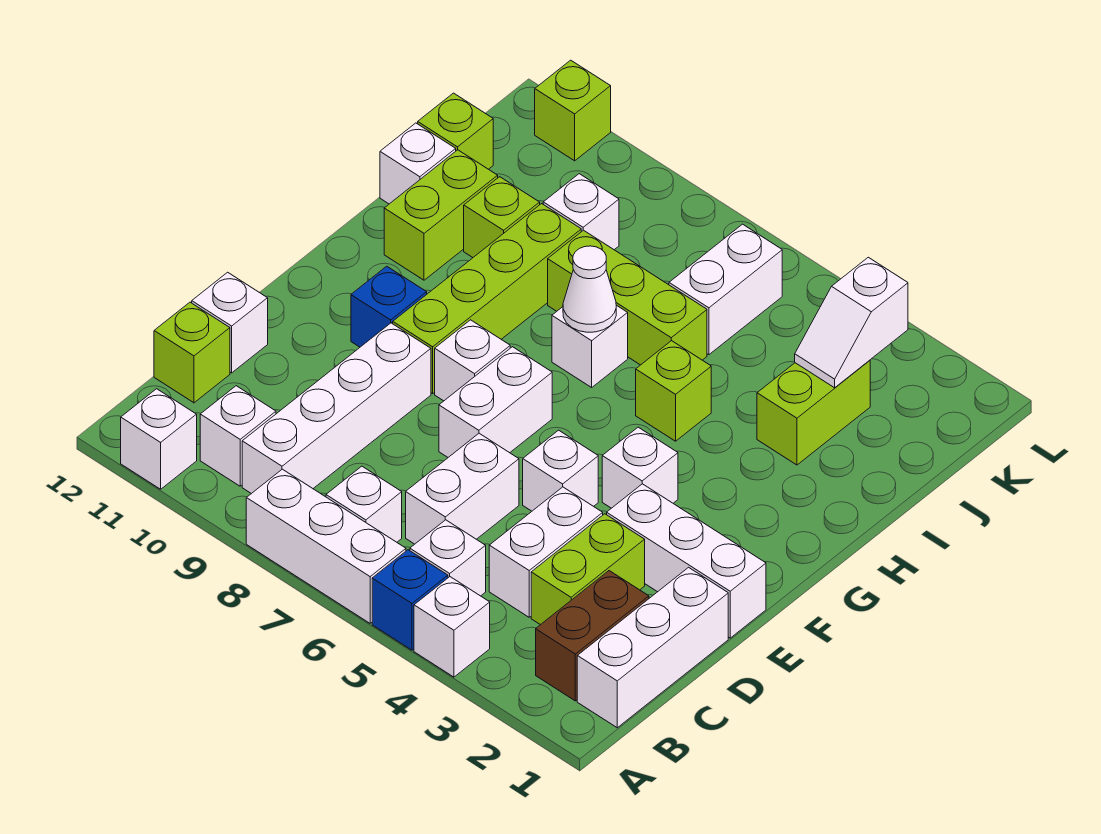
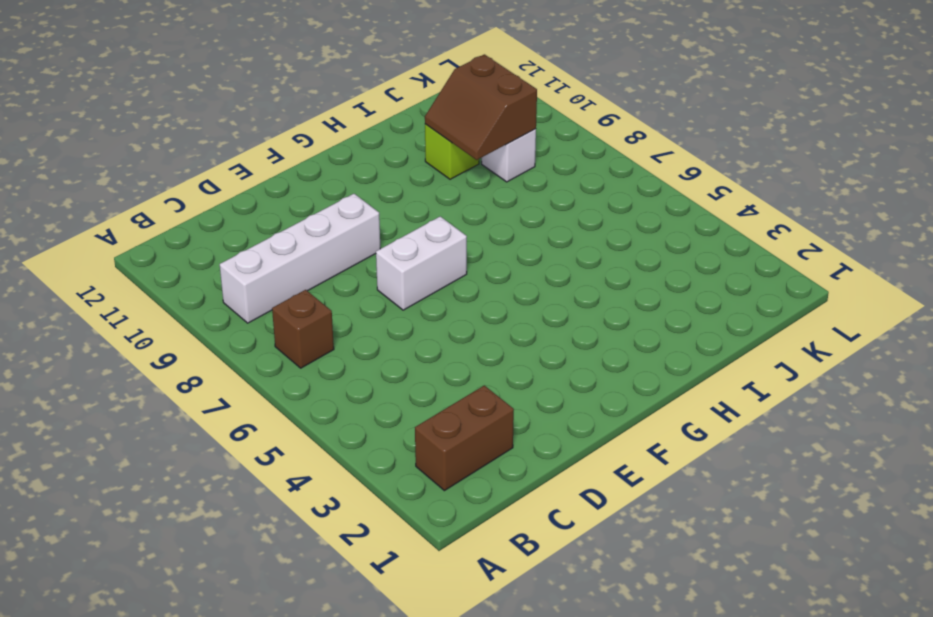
brown brick B7 level 1 -> white brick B7 level 1
brown slope I9:J10 level 2 top J -> none
none -> white brick A4 level 1
none -> blue brick A5 level 1
none -> white brick A6:A8 level 1
none -> white brick A11 level 1

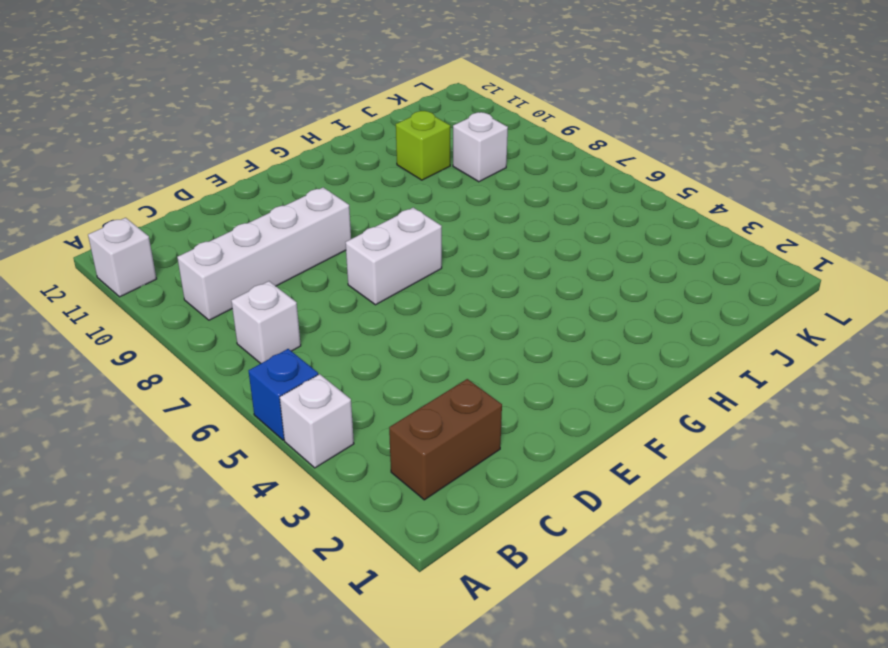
none -> white brick A6:A8 level 1
none -> white brick B1:D1 level 1
none -> white brick B5 level 1
none -> white brick B10 level 1

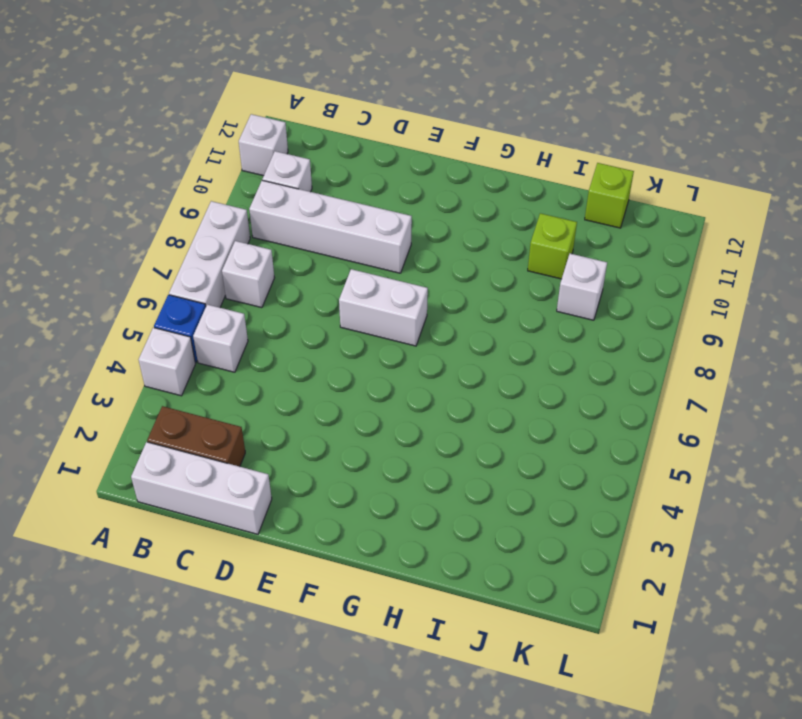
none -> lime brick C3:D3 level 1
none -> white brick C4:D4 level 1
none -> white brick C6:D6 level 1
none -> lime brick C12 level 1

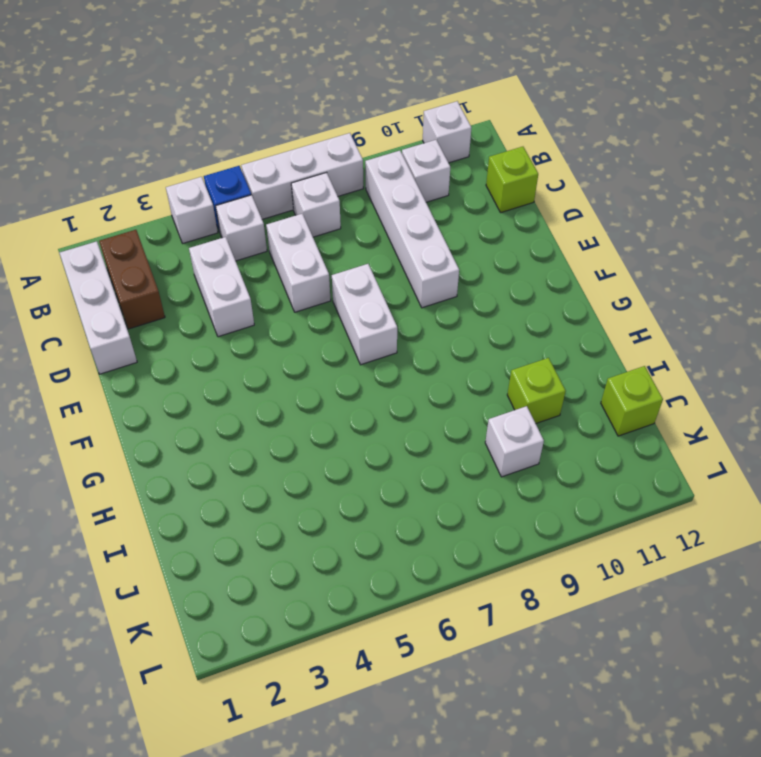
none -> lime brick C3:D3 level 1
none -> white brick D12 level 1
none -> white brick E1:E3 level 1
none -> white brick E5 level 1

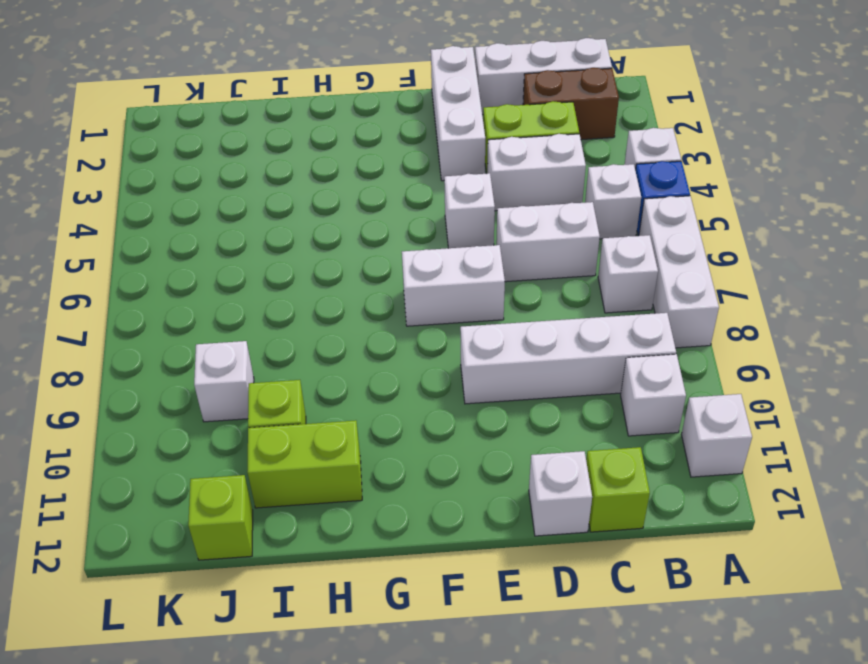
none -> white brick F4 level 1
none -> white brick F8 level 1
none -> lime brick F9:I9 level 1
none -> blue brick F10 level 1

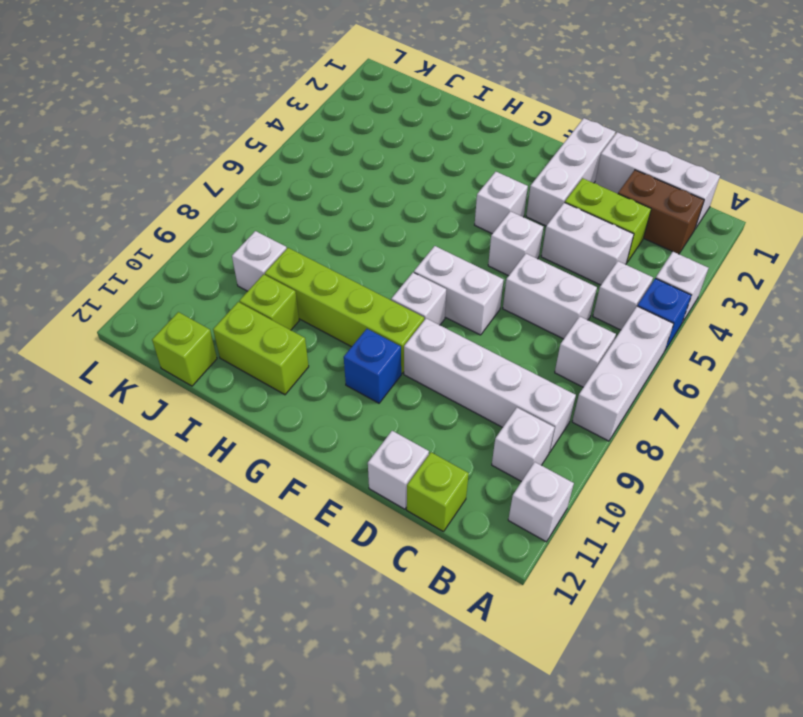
none -> lime brick H5 level 1
none -> white brick H7 level 1
none -> lime brick I3:J3 level 1
none -> lime brick I6:I8 level 1

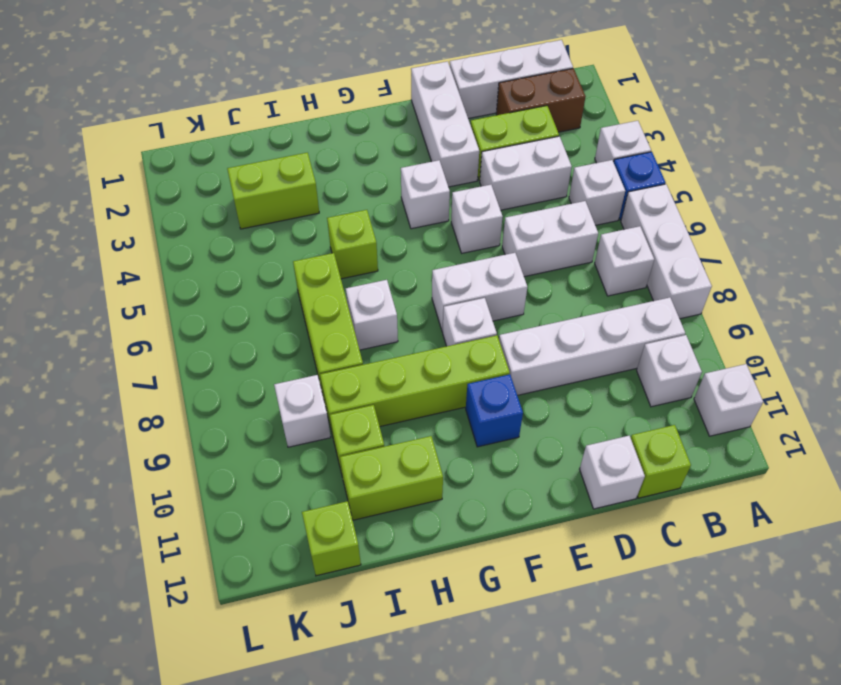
none -> white brick I12 level 1
none -> white brick J6:K6 level 1
none -> lime brick L11 level 1
none -> white cone H7 level 2

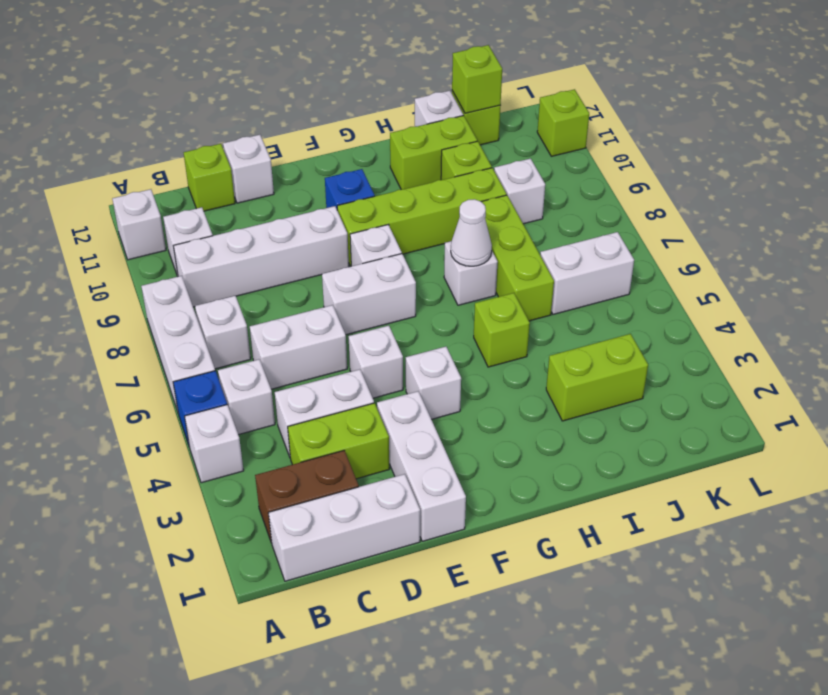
lime brick J12 level 2 -> none
none -> white slope J3:K3 level 2 top K

